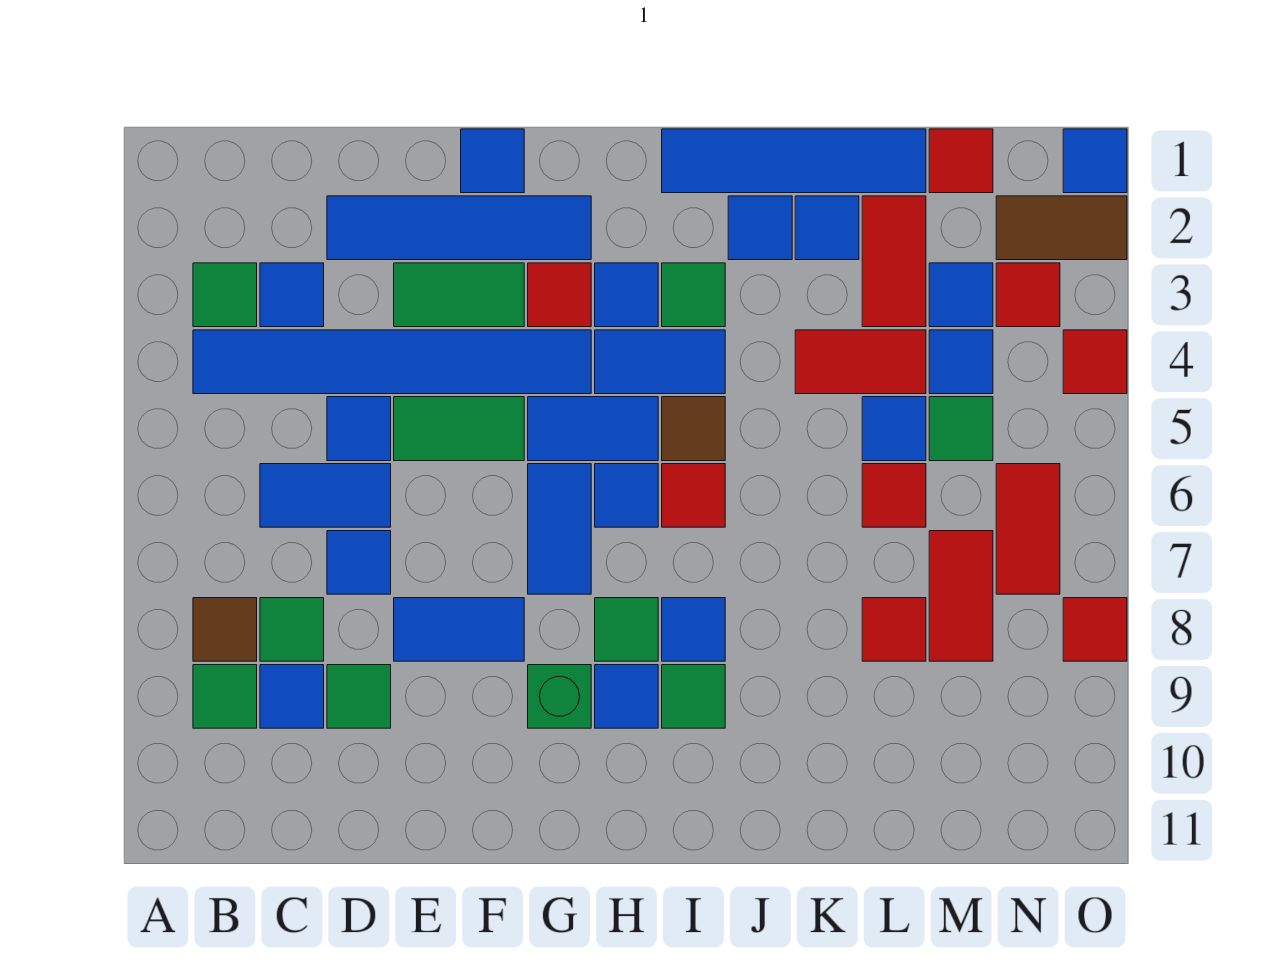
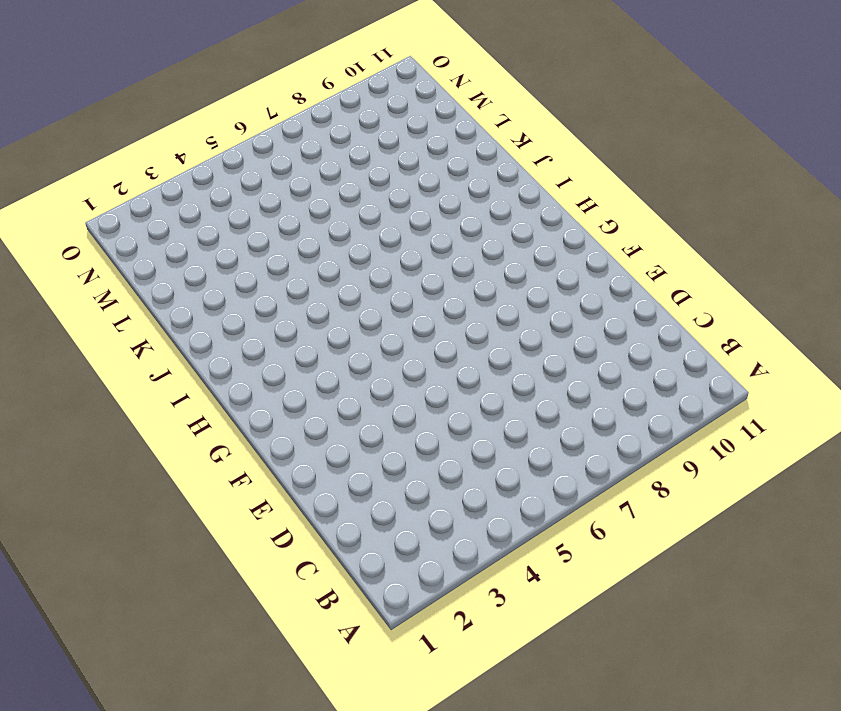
none -> green tile B3 level 1
none -> blue tile B4:G4 level 1
none -> brown tile B8 level 1
none -> green tile B9 level 1

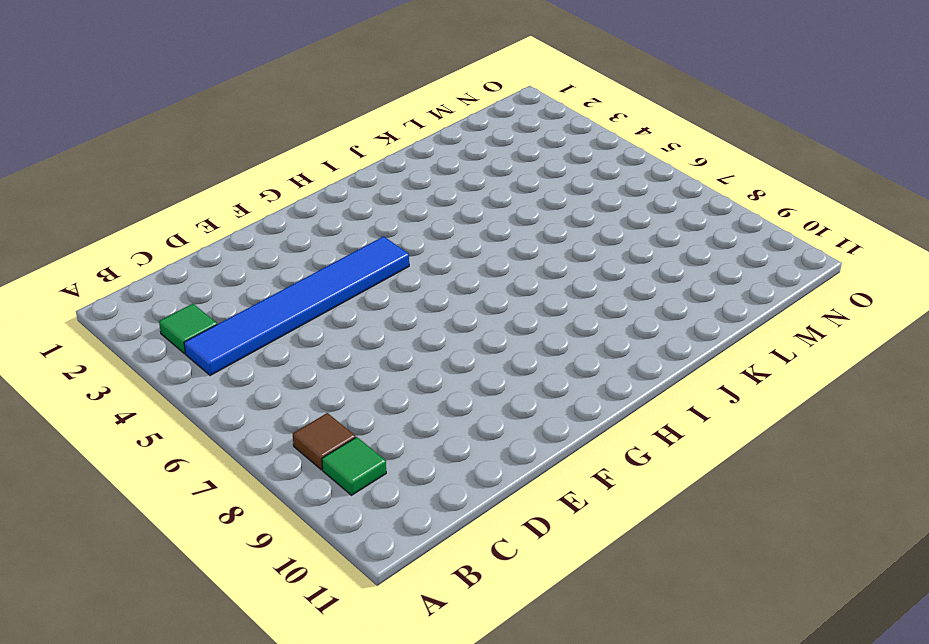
none -> blue tile C3 level 1
none -> blue tile C6:D6 level 1
none -> green tile C8 level 1
none -> blue tile C9 level 1

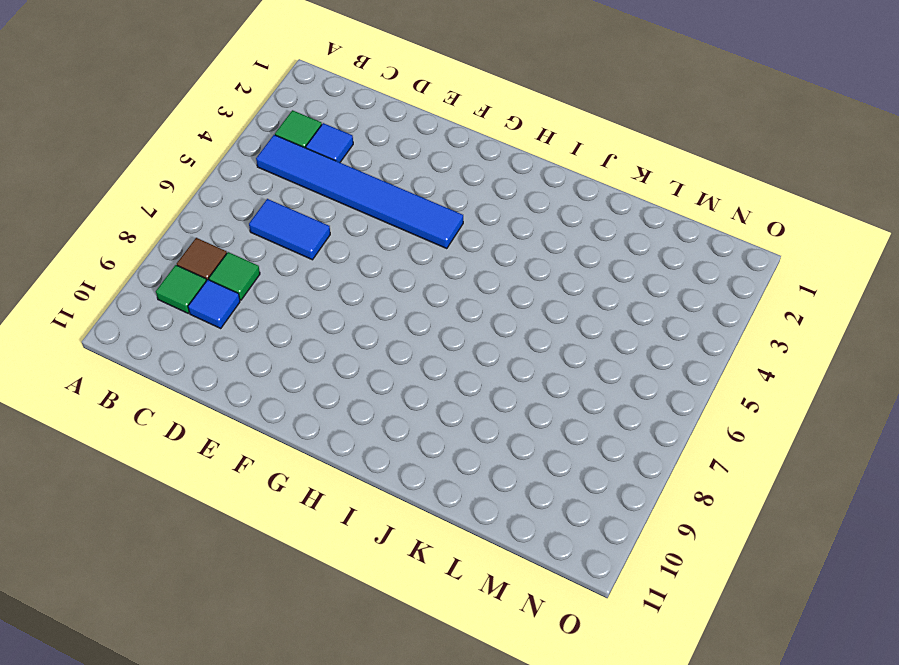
none -> blue tile D2:G2 level 1
none -> blue tile D5 level 1
none -> blue tile D7 level 1
none -> green tile D9 level 1

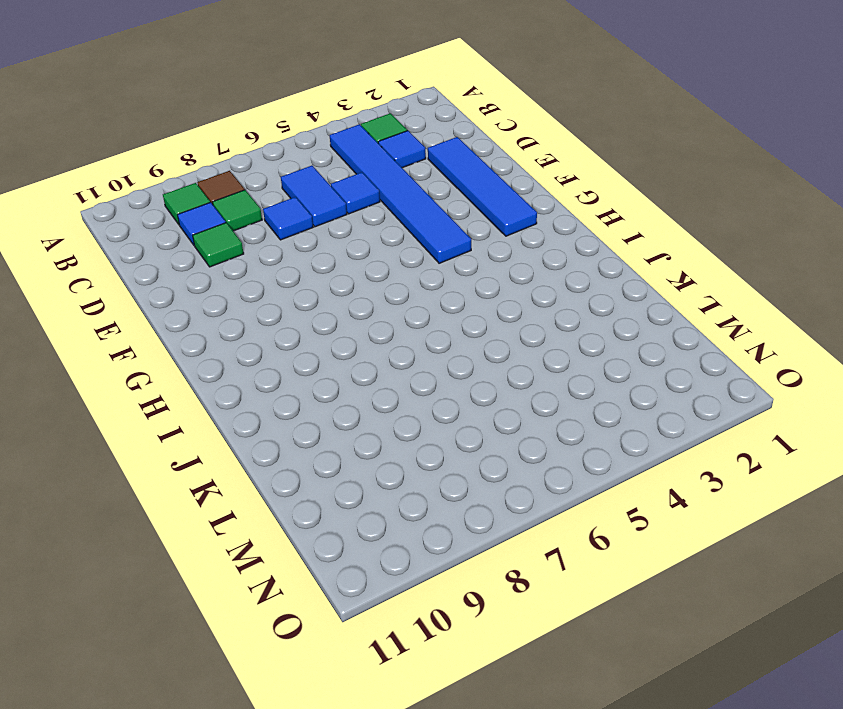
none -> green tile E3:F3 level 1
none -> green tile E5:F5 level 1
none -> blue tile E8:F8 level 1
none -> blue tile F1 level 1

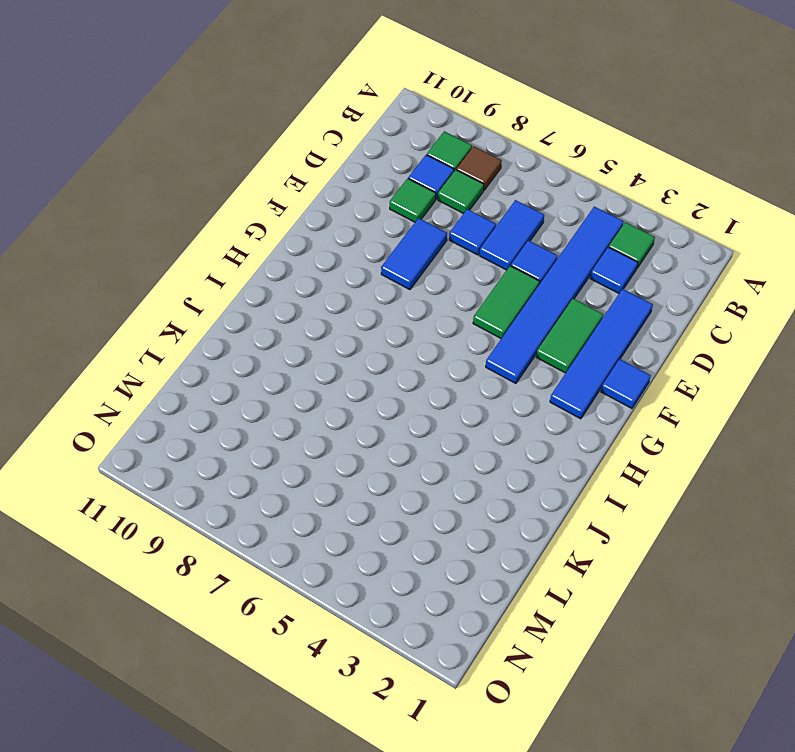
none -> red tile G3 level 1
none -> blue tile G5:H5 level 1
none -> blue tile G6:G7 level 1
none -> green brick G9 level 1

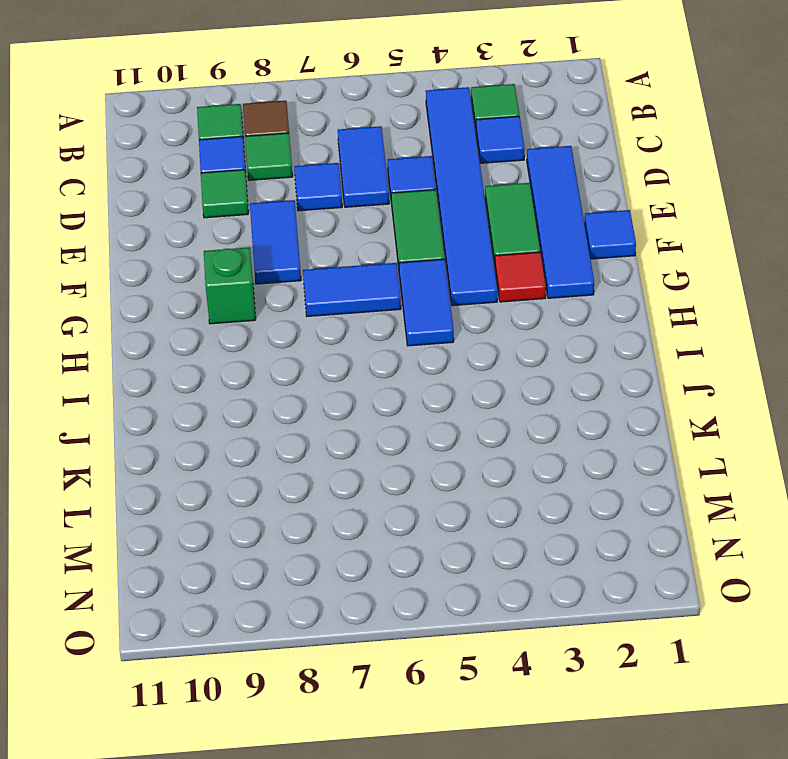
none -> blue tile H3 level 1
none -> blue tile H4:I4 level 1
none -> blue tile H6 level 1
none -> green tile H8 level 1

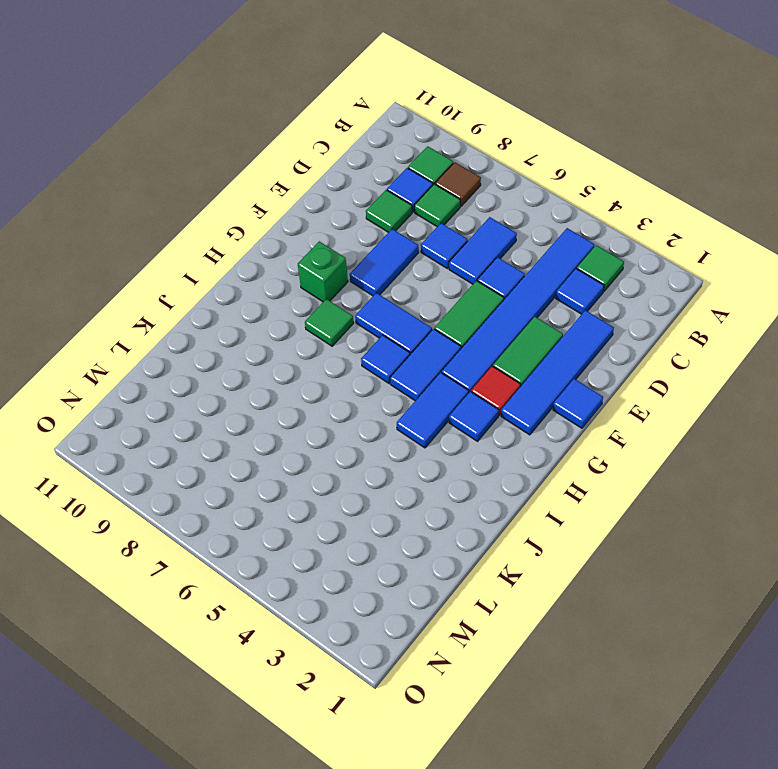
none -> blue tile H9 level 1
none -> blue tile I1:L1 level 1
none -> green tile I3 level 1
none -> brown tile I5 level 1

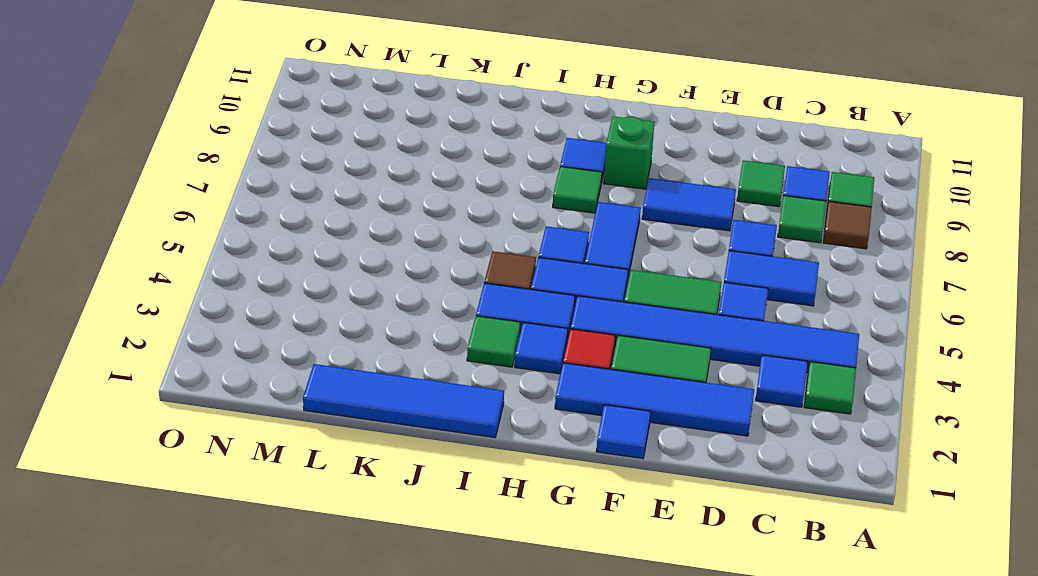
none -> red tile I6 level 1
none -> blue tile I8 level 1
none -> green tile I9 level 1
none -> blue tile J2 level 1

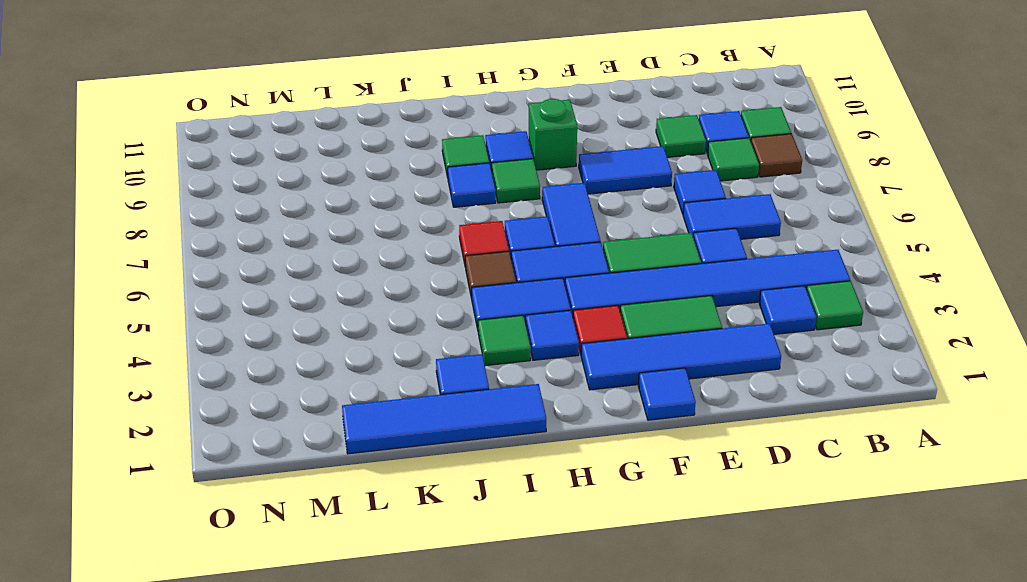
none -> blue tile K2 level 1
none -> red tile K4:L4 level 1
none -> red tile L2:L3 level 1
none -> blue tile L5 level 1

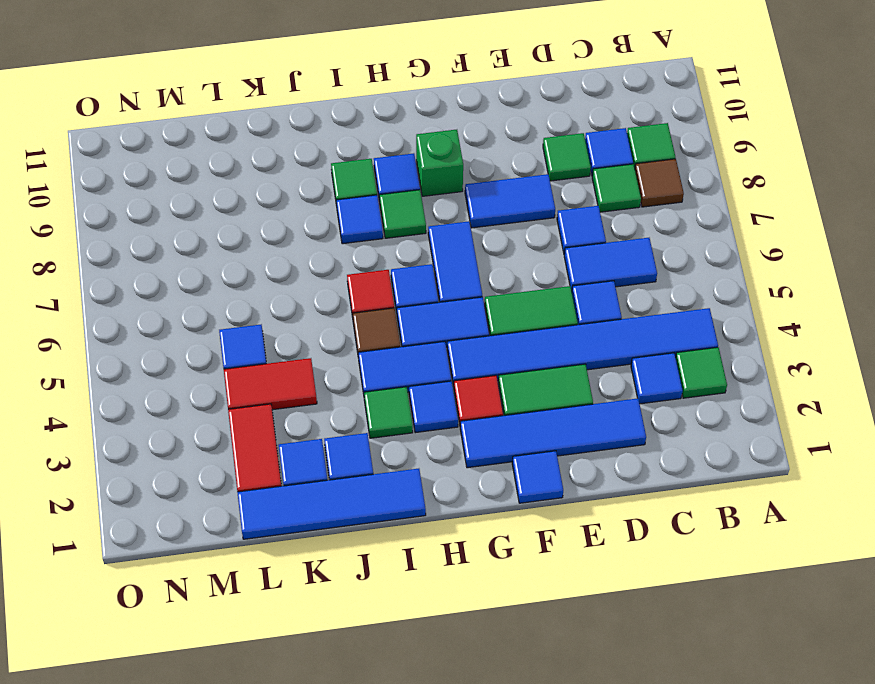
none -> red tile L6 level 1
none -> red tile L8 level 1
none -> red tile M1 level 1
none -> blue tile M3 level 1

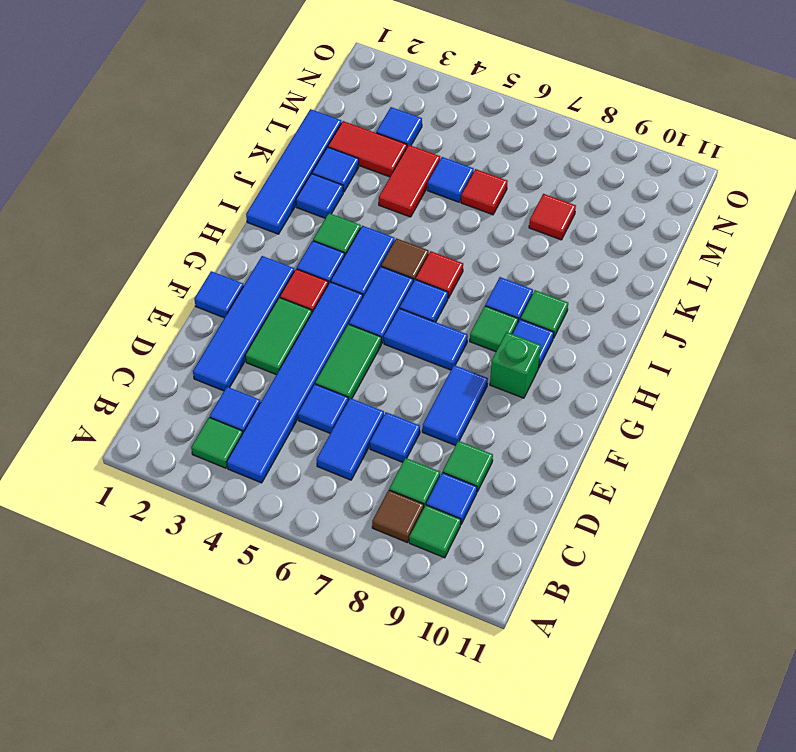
none -> red tile M1 level 1
none -> blue tile M4 level 1
none -> green tile M5 level 1
none -> red tile M7:M8 level 1

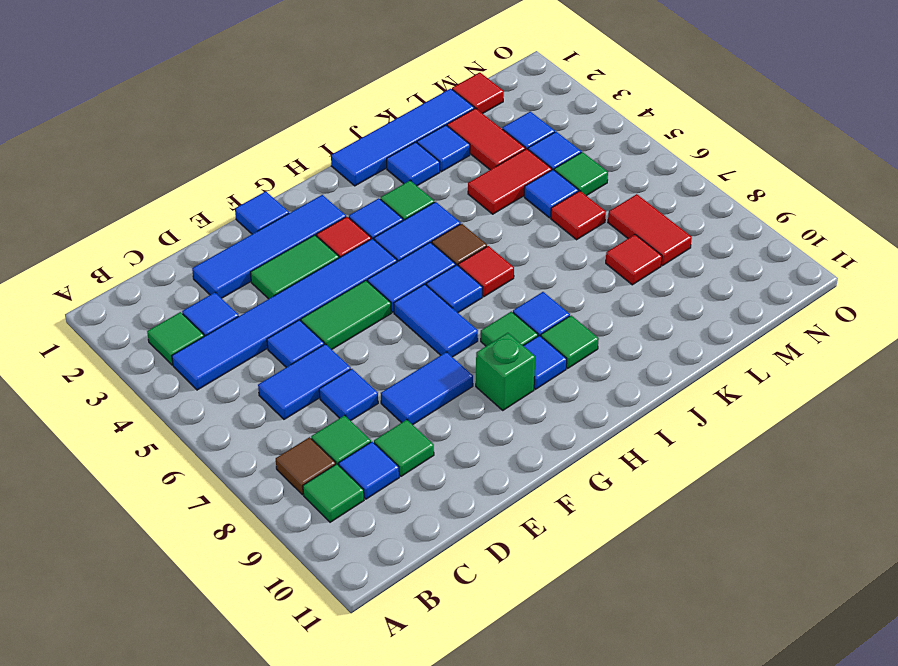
none -> brown tile N2:O2 level 1
none -> red tile N3 level 1
none -> red tile N6:N7 level 1
none -> blue tile O1 level 1

